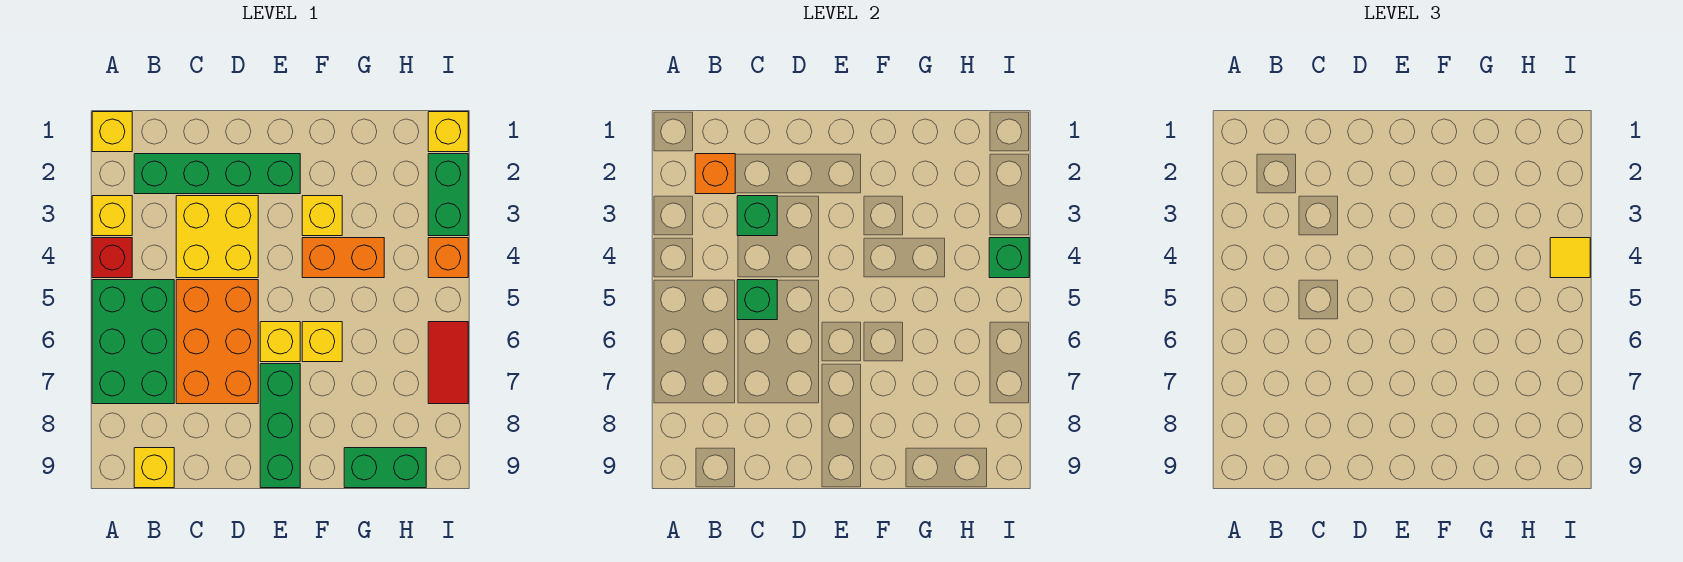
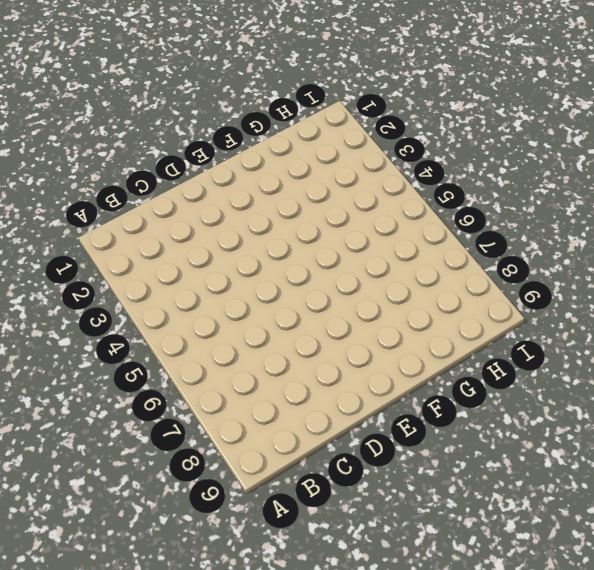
none -> yellow brick A1 level 1
none -> yellow brick A3 level 1
none -> red brick A4 level 1

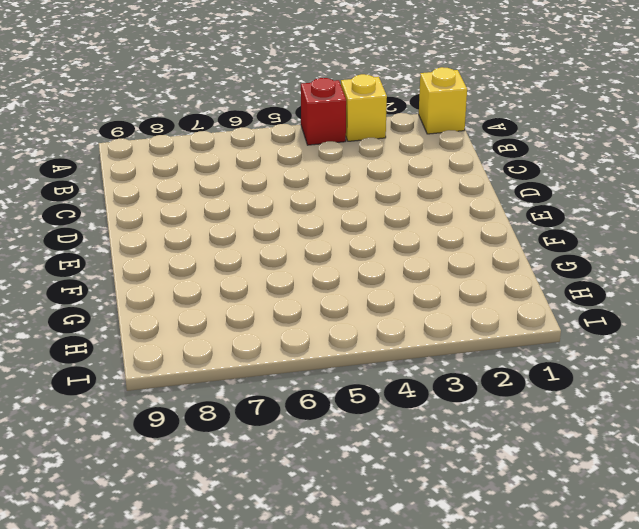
none -> green brick A5:B7 level 1
none -> green brick B2:E2 level 1
none -> yellow brick B9 level 1

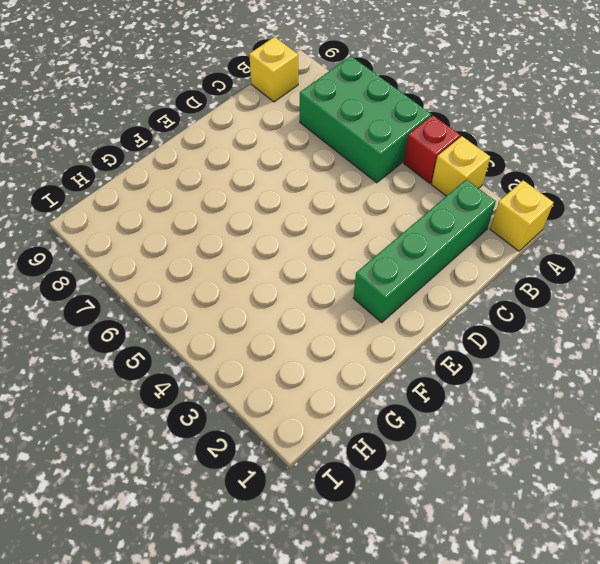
none -> yellow brick C3:D4 level 1
none -> orange brick C5:D7 level 1
none -> yellow brick E6 level 1

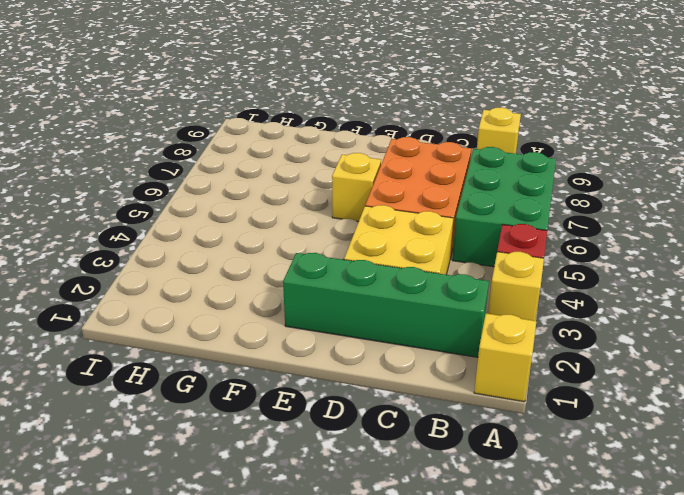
none -> green brick E7:E9 level 1
none -> yellow brick F3 level 1
none -> orange brick F4:G4 level 1

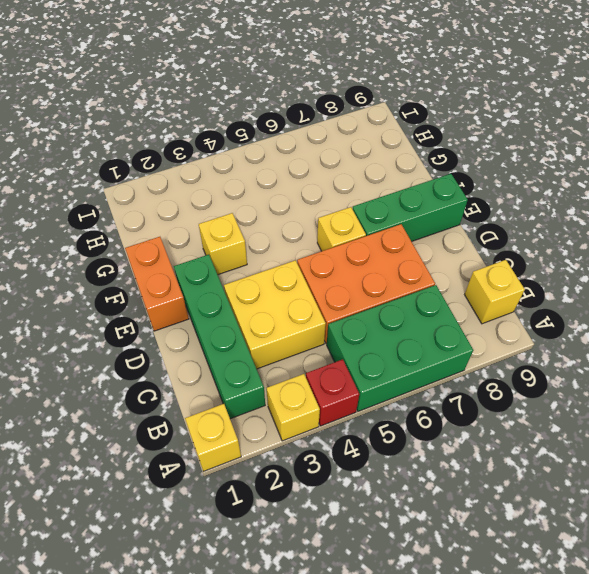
orange brick E1:F1 level 1 -> orange brick F4:G4 level 1
none -> yellow brick F6 level 1
none -> green brick G9:H9 level 1
none -> yellow brick I1 level 1

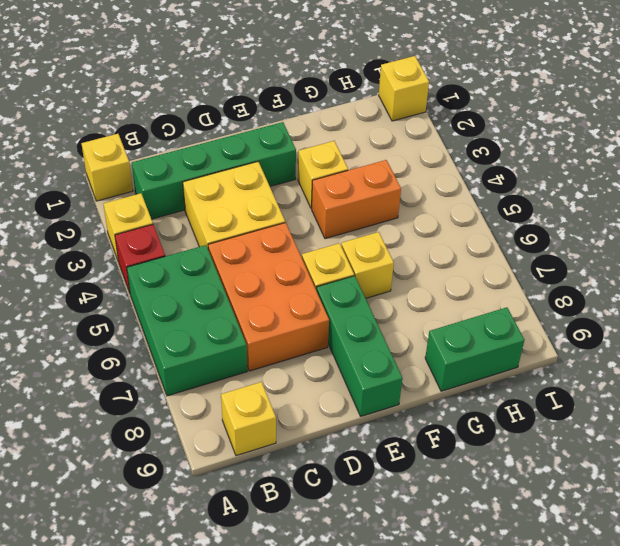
none -> green brick I2:I3 level 1
none -> orange brick I4 level 1
none -> red tile I6:I7 level 1

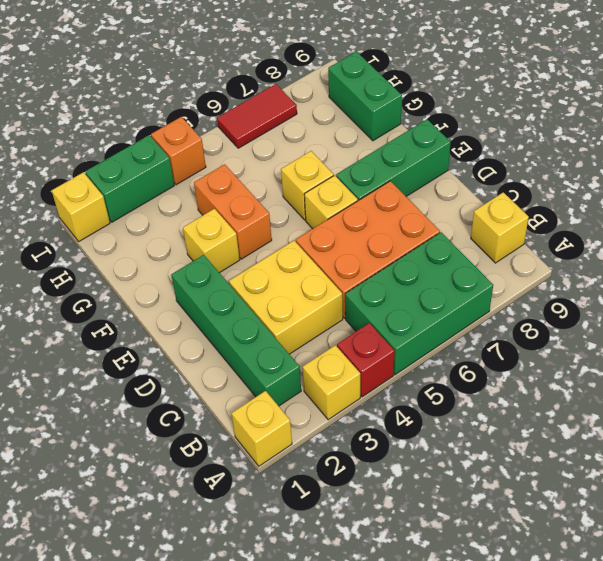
none -> orange brick B2 level 2
none -> green brick C3 level 2
none -> green brick C5 level 2

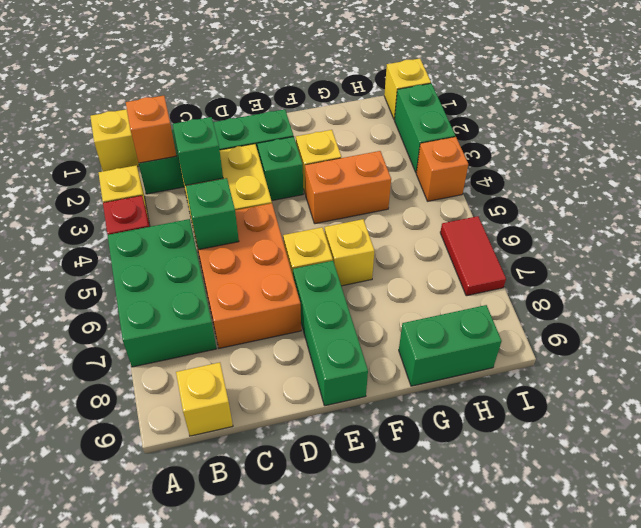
green brick E3 level 1 -> green brick I4 level 2
none -> yellow tile I4 level 3

